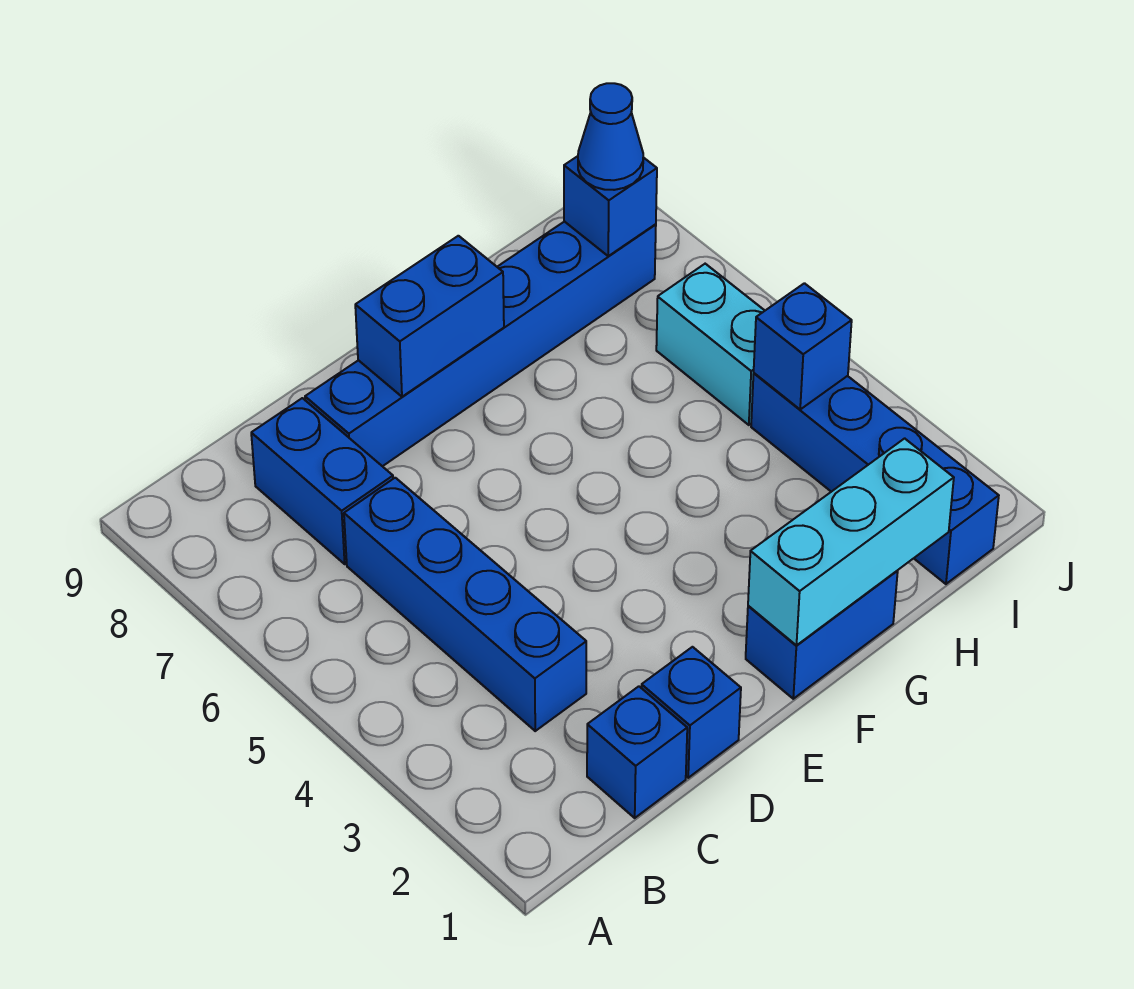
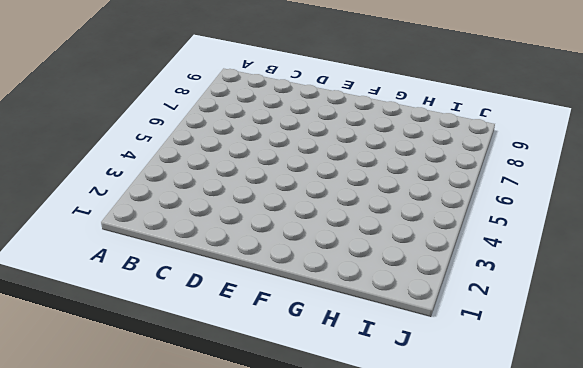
none -> blue brick C1 level 1
none -> blue brick C3:C6 level 1
none -> blue brick C7:C8 level 1

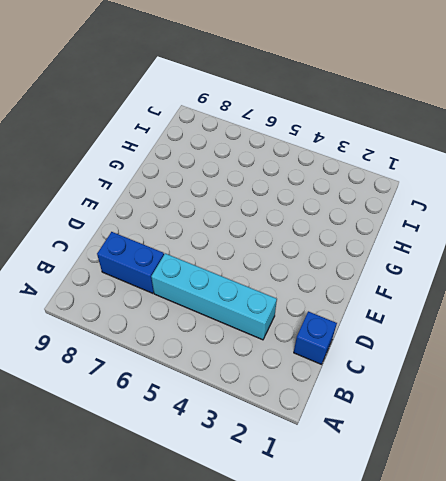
cyan brick C3:C6 level 1 -> blue brick C3:C6 level 1
none -> blue brick D1 level 1
none -> blue brick D8:I8 level 1
none -> blue brick F1:G1 level 1

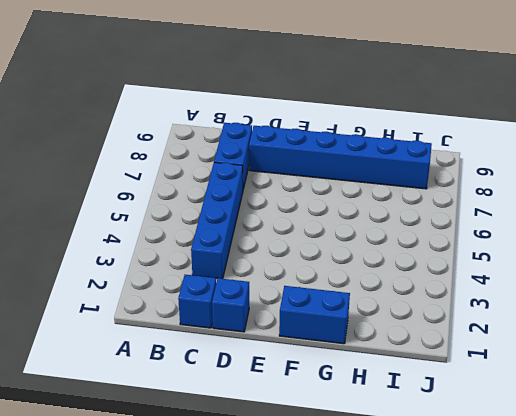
none -> blue brick I1:I4 level 1
none -> cyan brick I5:I6 level 1
none -> blue brick E8:F8 level 2

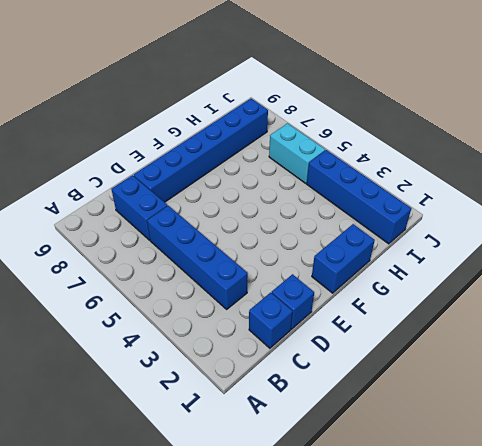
none -> blue brick E8:F8 level 2
none -> cyan brick F1:H1 level 2
none -> blue brick I4 level 2

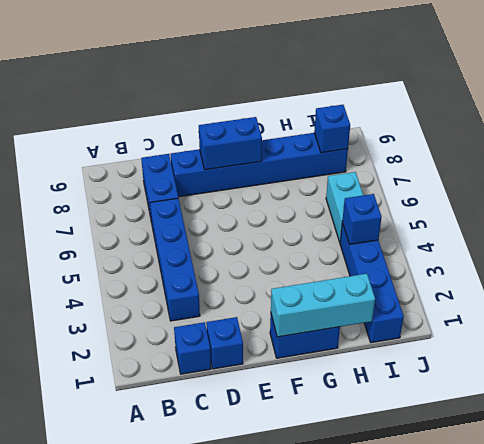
none -> blue cone I8 level 3

